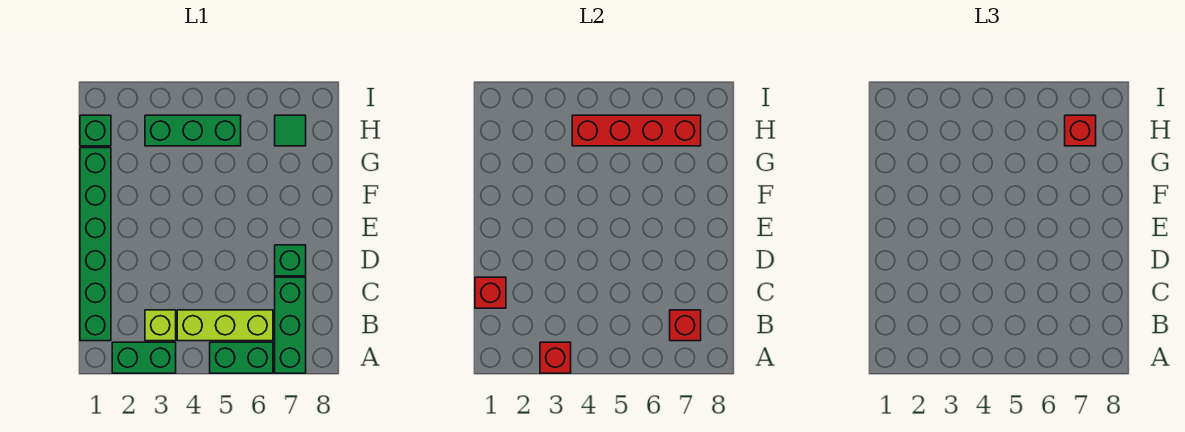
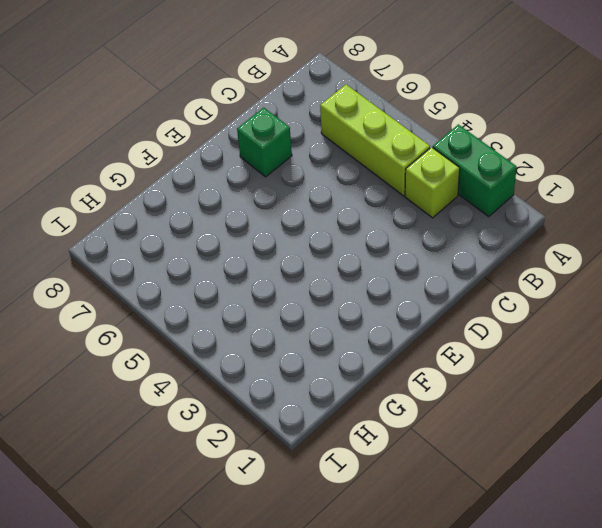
none -> green brick A5:A6 level 1
none -> green brick A7:C7 level 1
none -> green brick B1:G1 level 1

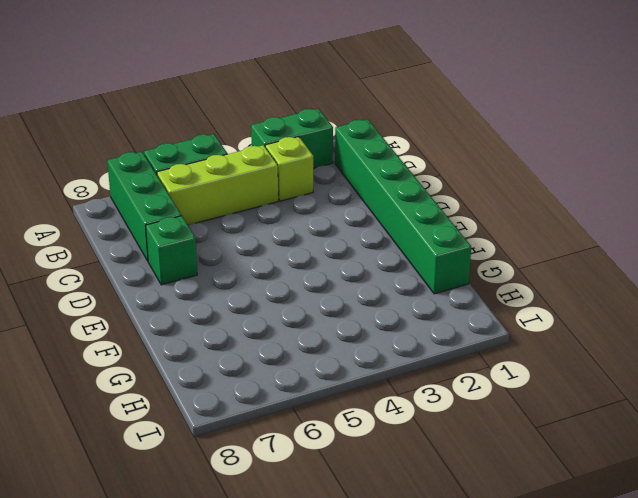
none -> green brick H1 level 1
none -> green brick H3:H5 level 1
none -> green tile H7 level 1

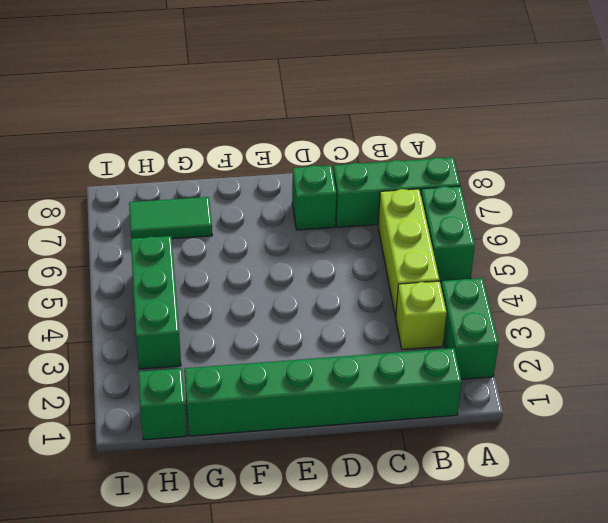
green tile G7:H7 level 1 -> green tile H7 level 1
none -> red brick A3 level 2
none -> red brick B7 level 2
none -> red brick C1 level 2

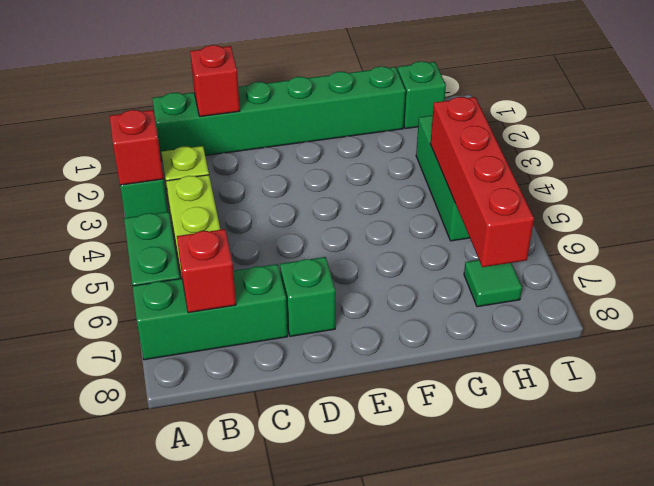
none -> red brick H7 level 3

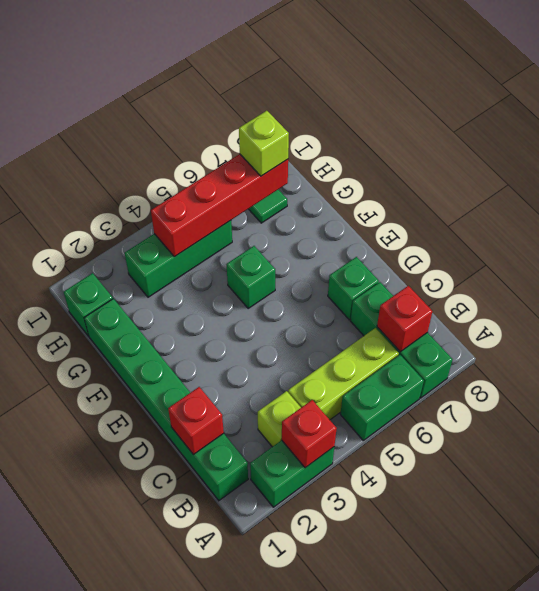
green brick F5 level 1 -> none
lime brick H7 level 3 -> red brick H7 level 3

